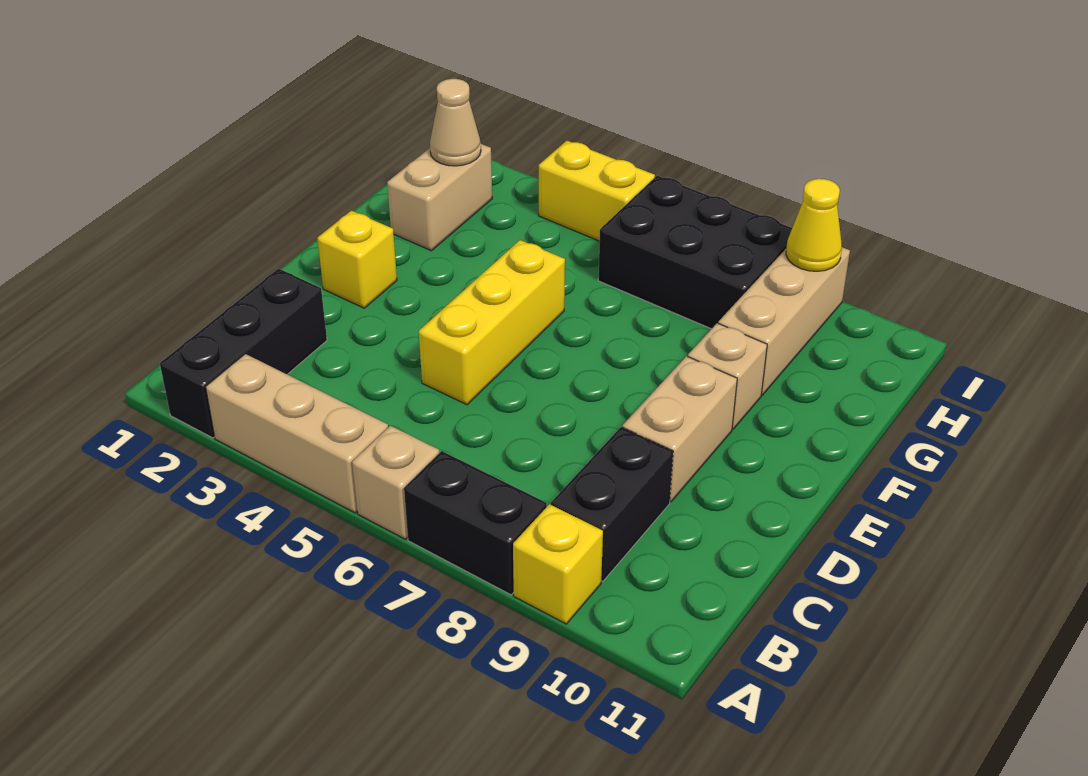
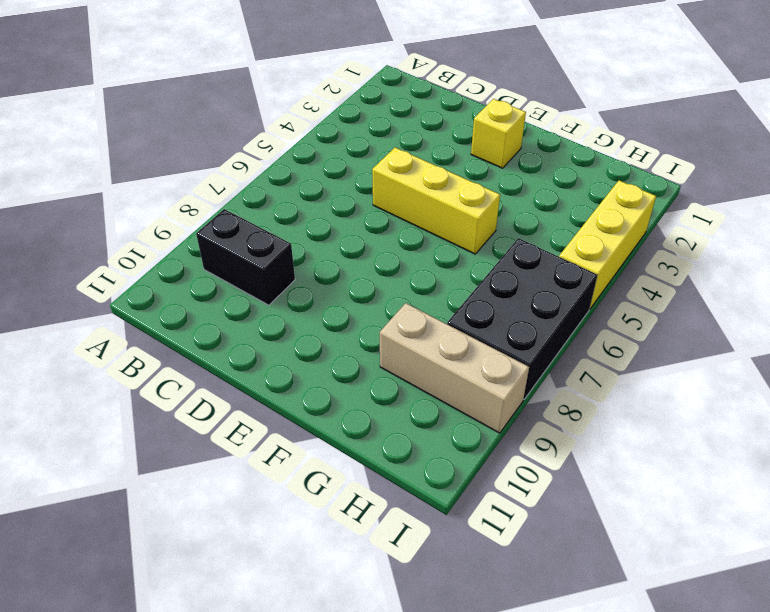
yellow brick I3:I5 level 1 -> yellow brick I4:I5 level 1
none -> black brick A2:C2 level 1
none -> tan brick A3:A5 level 1
none -> tan brick A6 level 1

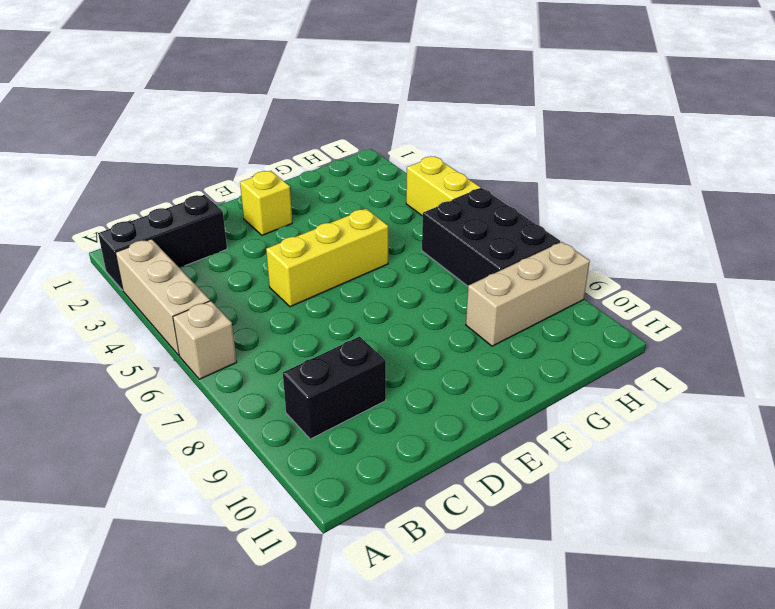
none -> black brick A7:A8 level 1
none -> yellow brick A9 level 1
none -> tan brick D9:E9 level 1

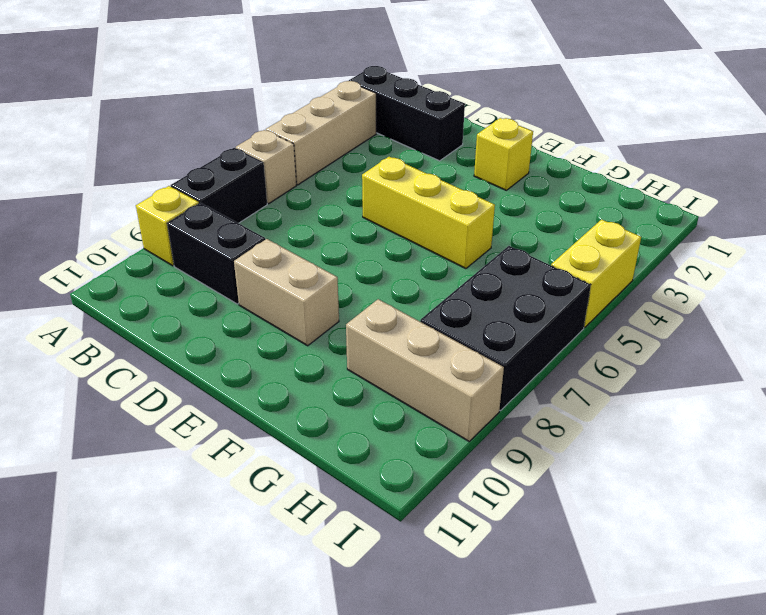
none -> tan brick F9 level 1
none -> tan brick G2:H2 level 1
none -> tan cone H2 level 2

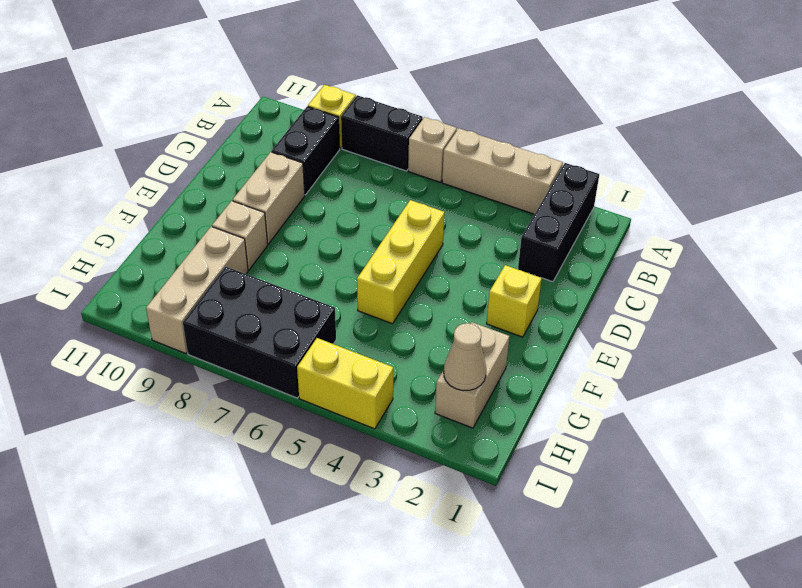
none -> yellow cone I9 level 2

